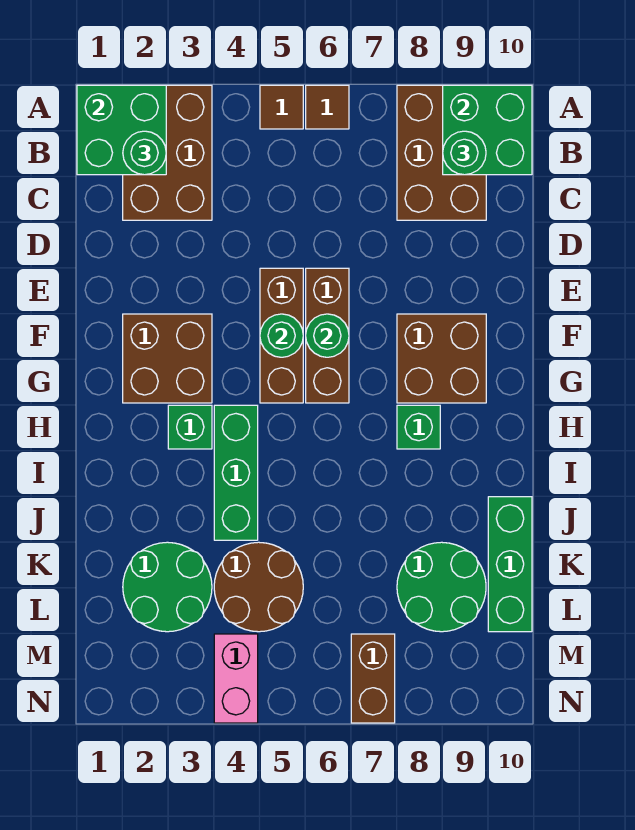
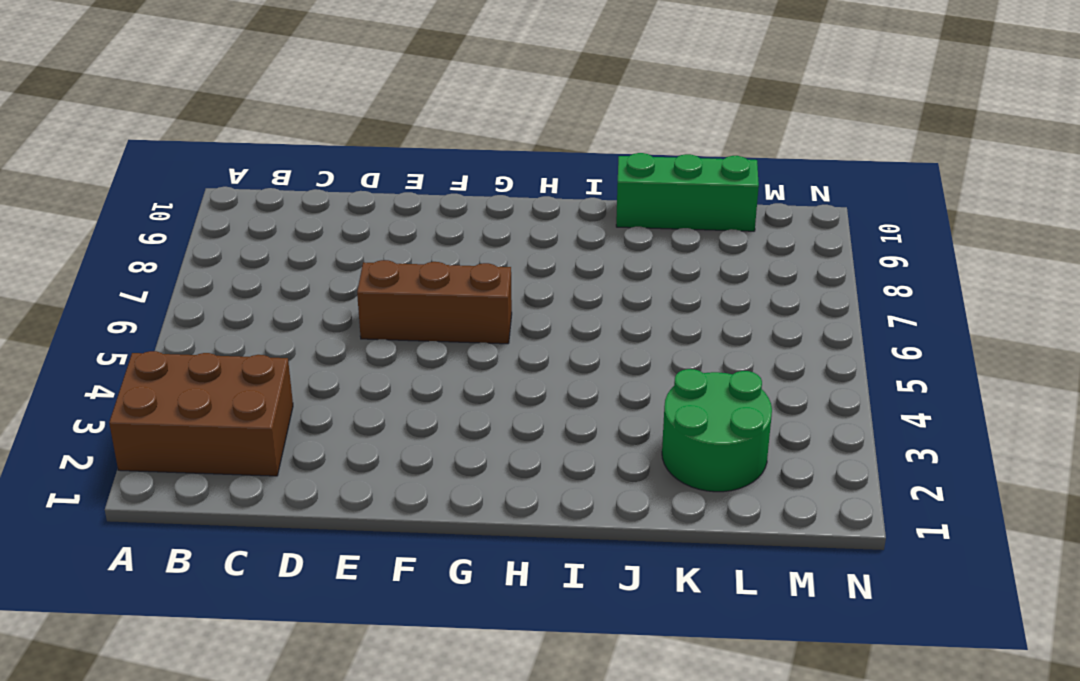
none -> brown tile A5 level 1
none -> brown tile A6 level 1
none -> brown brick A8:C9 level 1

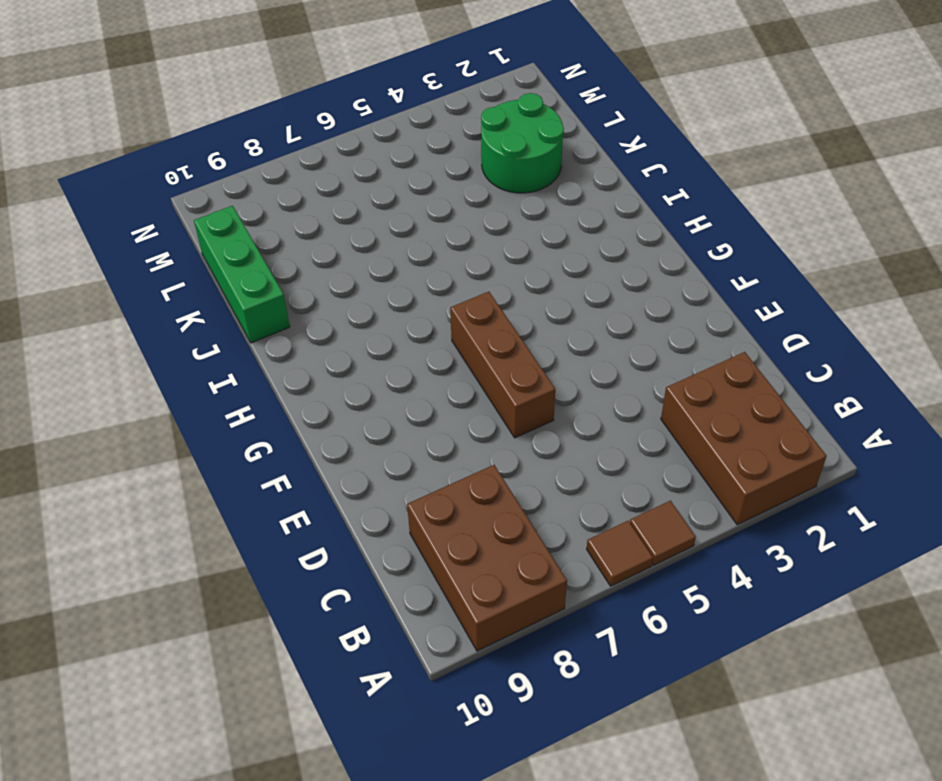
none -> brown brick E5:G5 level 1
none -> brown brick F2:G3 level 1
none -> brown brick F8:G9 level 1

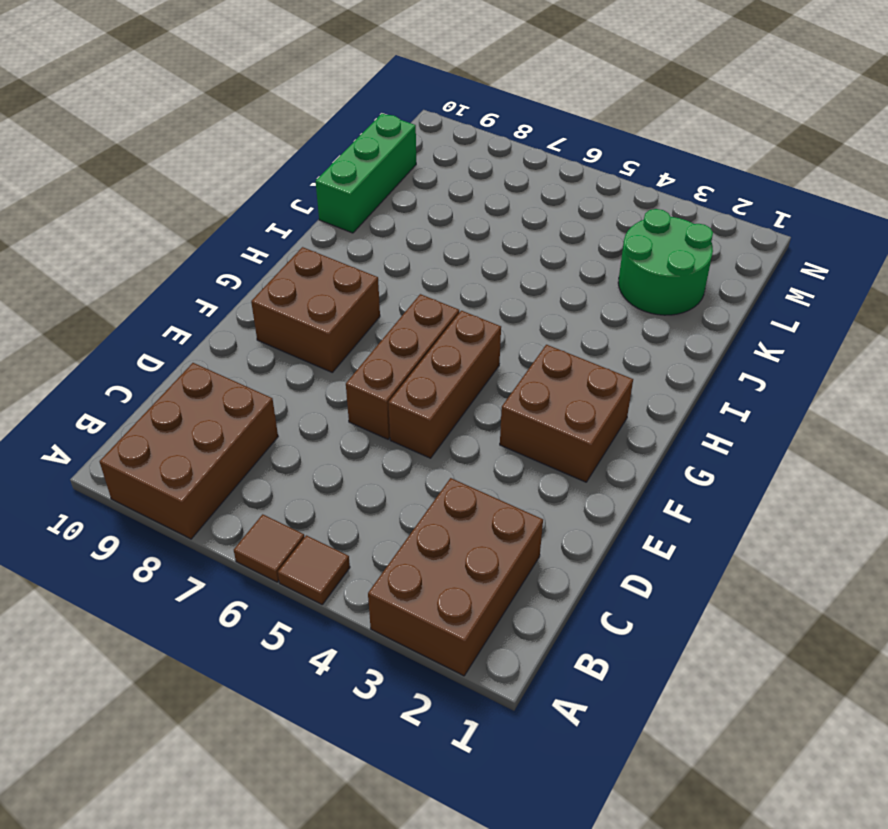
none -> green brick H3 level 1
none -> green brick H4:J4 level 1
none -> green brick H8 level 1

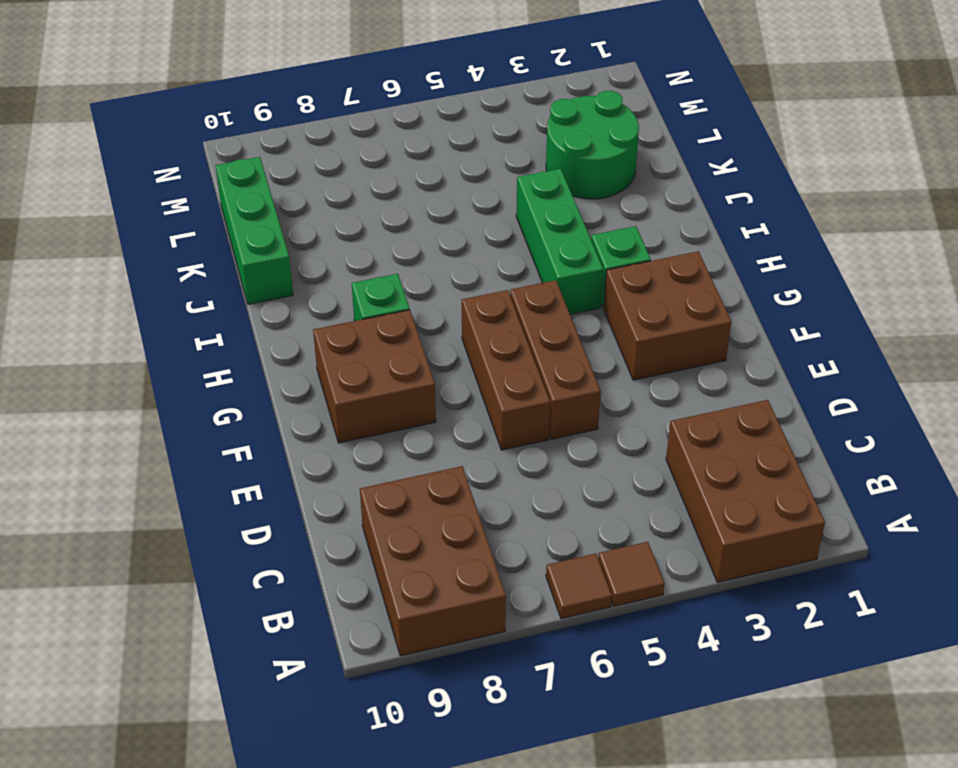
none -> brown round brick K4:L5 level 1
none -> green round brick K8:L9 level 1
none -> pink brick M4:N4 level 1

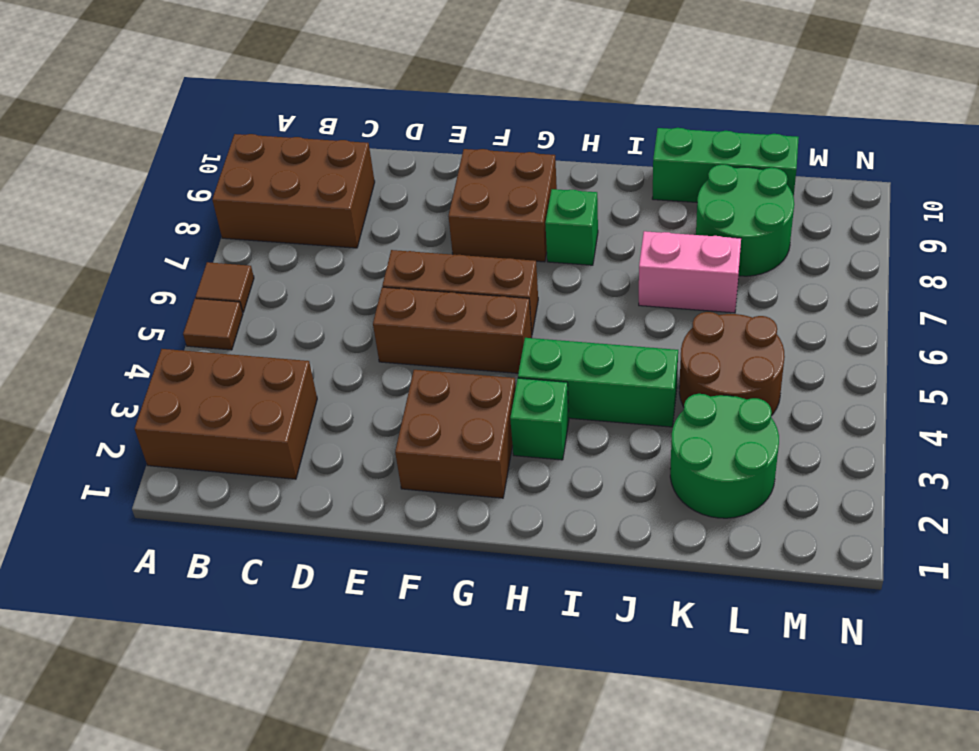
pink brick J7:K7 level 1 -> pink brick M4:N4 level 1
none -> brown brick M7:N7 level 1
none -> green brick A1:B2 level 2
none -> green brick A9:B10 level 2

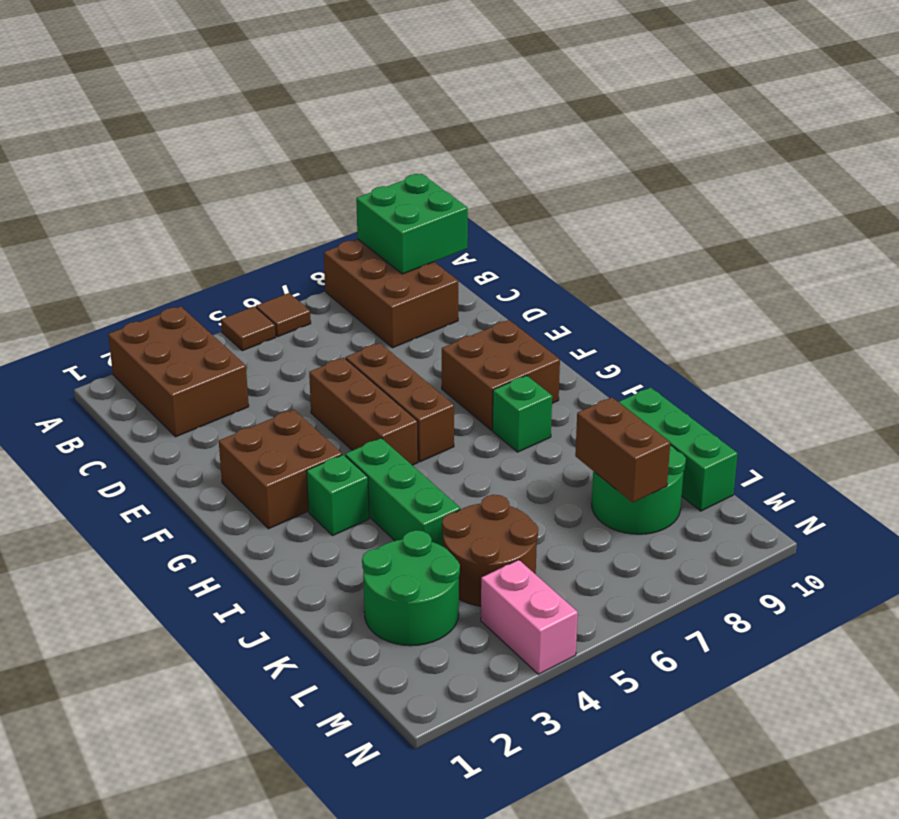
brown brick K8:L8 level 2 -> brown brick M7:N7 level 1
none -> green brick A1:B2 level 2
none -> green round brick F5 level 2
none -> green round brick F6 level 2

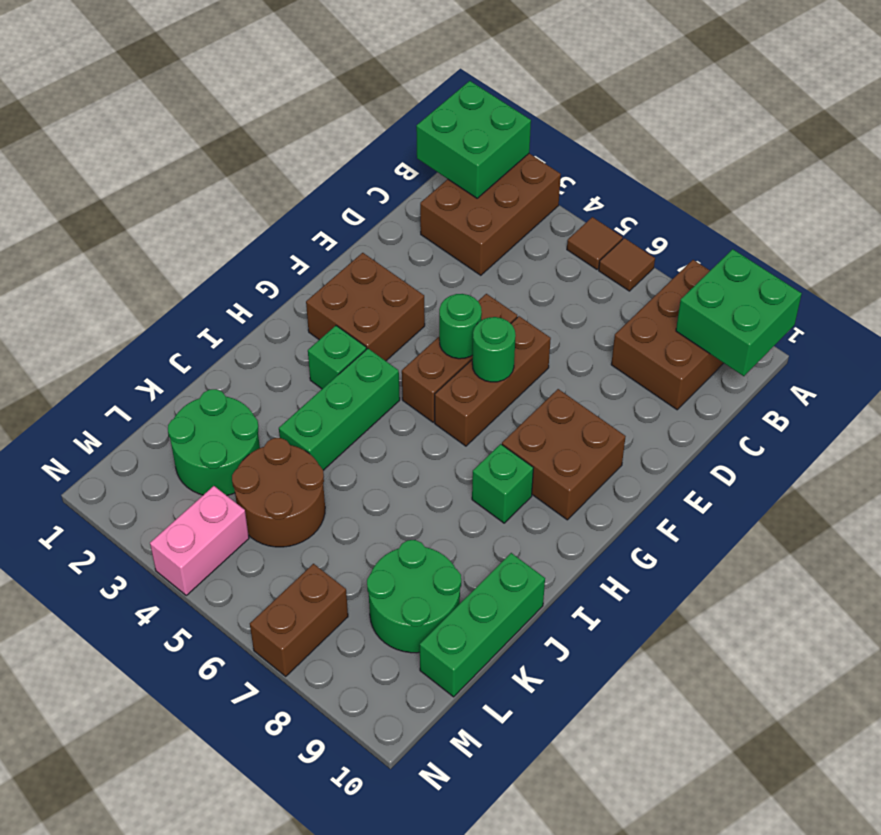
none -> green round brick B2 level 3
none -> green round brick B9 level 3

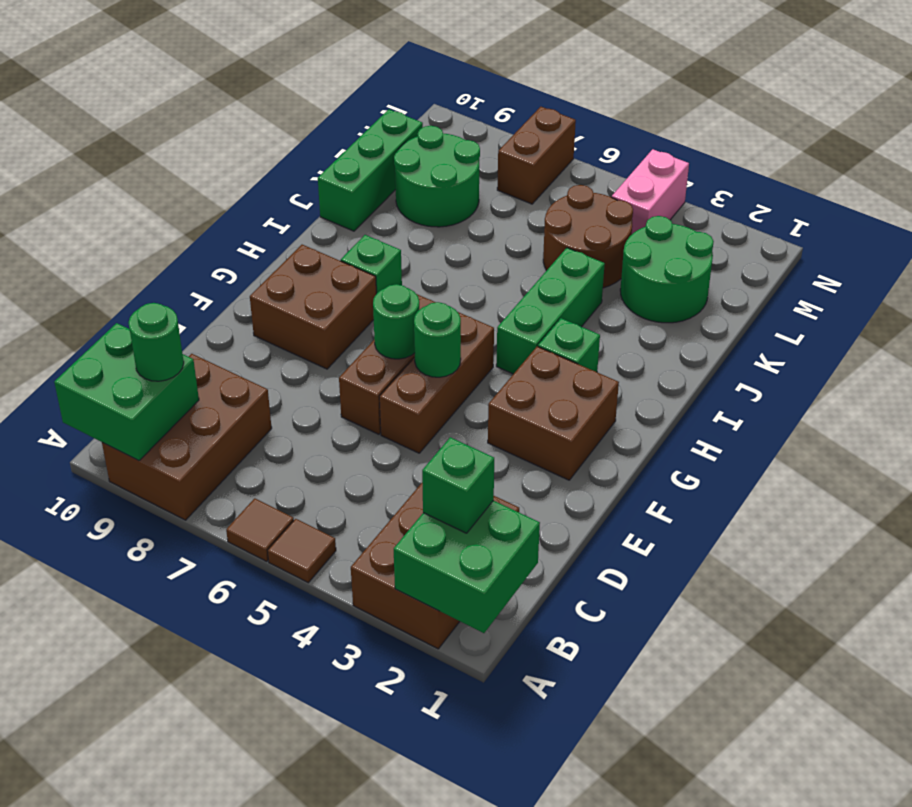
green brick B2 level 3 -> green round brick B2 level 3

